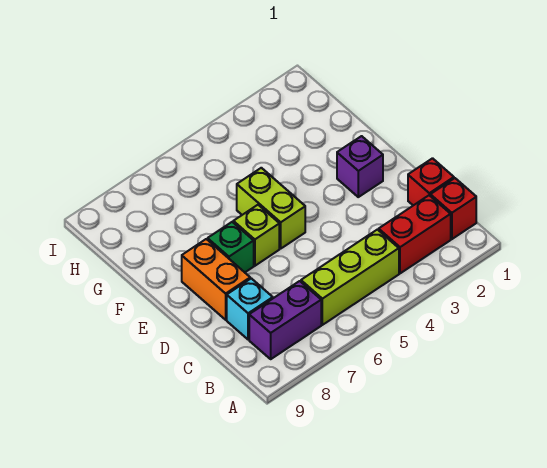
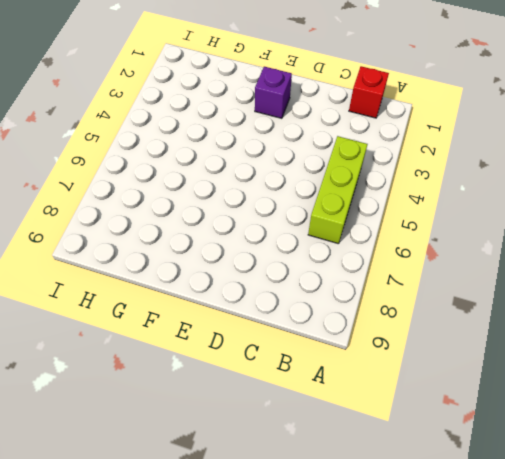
none -> red brick B2:B3 level 1
none -> purple brick B7:B8 level 1

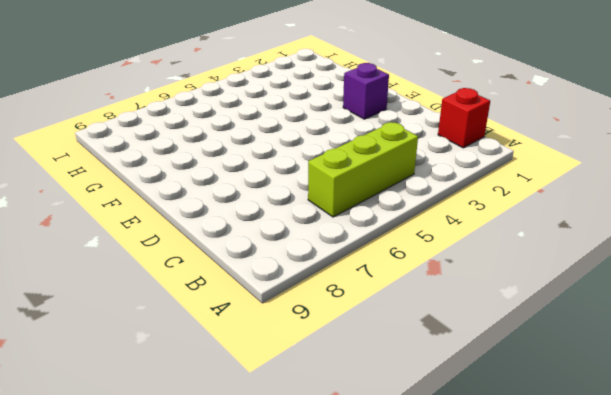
none -> red brick B2:B3 level 1
none -> purple brick B7:B8 level 1

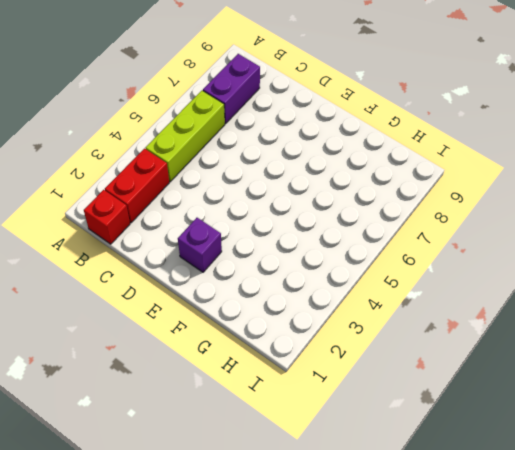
none -> red brick C1 level 1
none -> cyan brick C8 level 1

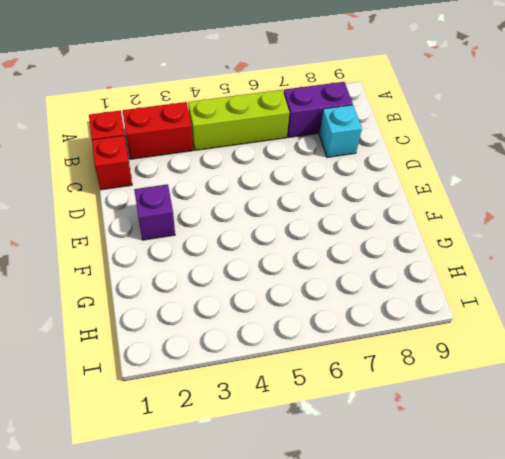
none -> orange brick D8:E8 level 1
none -> lime brick E5:F5 level 1

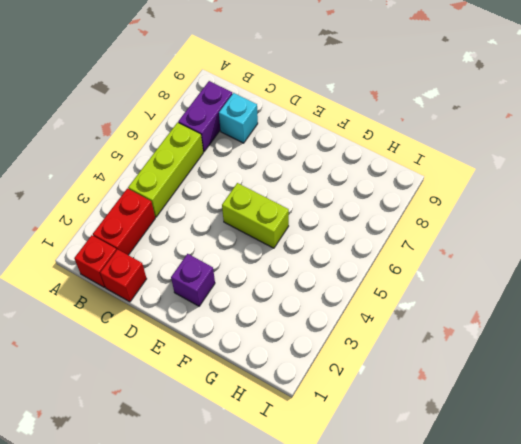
none -> orange brick D8:E8 level 1
none -> lime brick E6 level 1

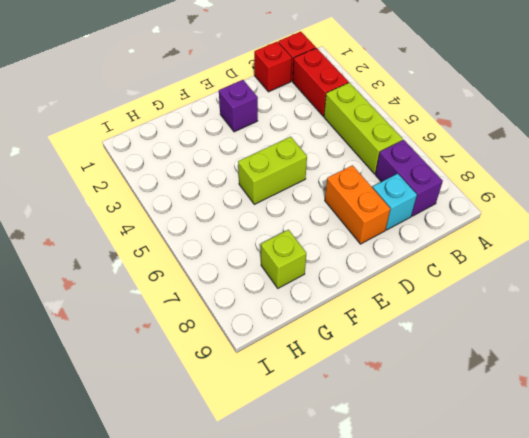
orange brick D7:D8 level 1 -> orange brick D8:E8 level 1
lime brick G8 level 1 -> lime brick E6 level 1
none -> green brick E7 level 1

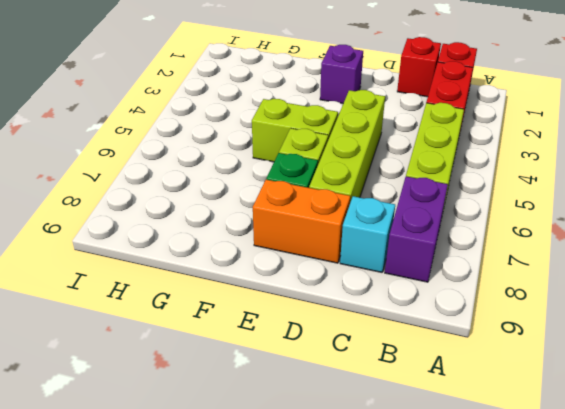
lime brick D4:D7 level 1 -> none

